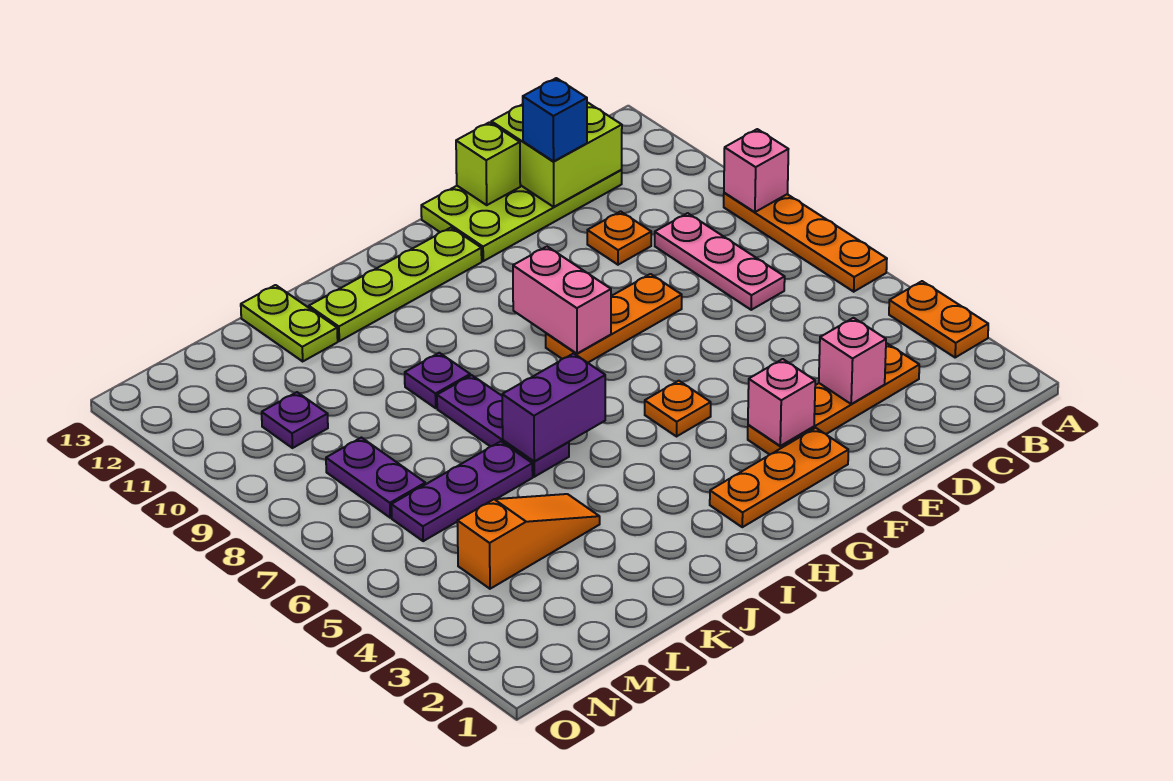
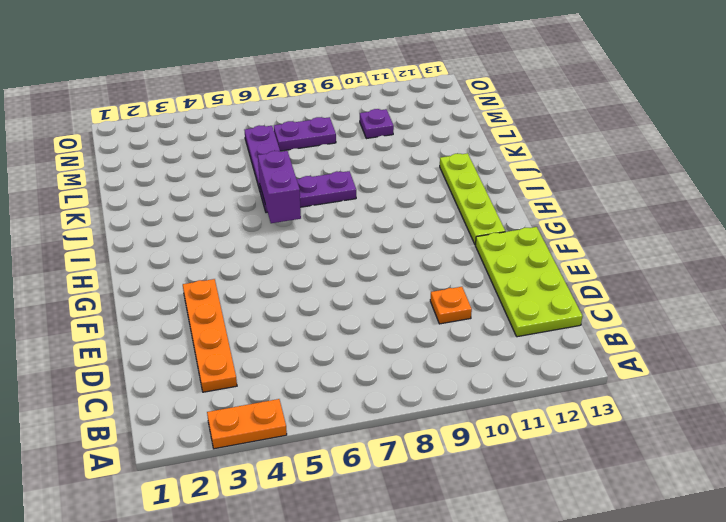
none -> orange plate A6:A9 level 1
none -> pink plate C7:C9 level 1
none -> orange plate E8:G8 level 1

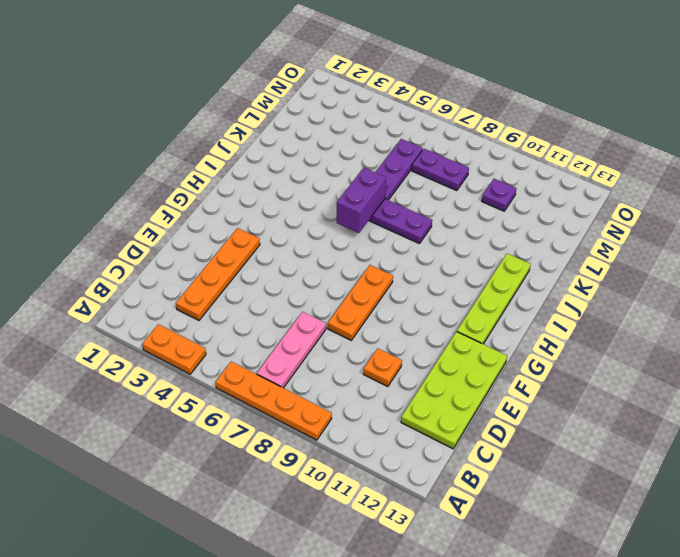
pink plate B7:D7 level 1 -> pink plate C7:C9 level 1
none -> orange plate F2:H2 level 1
none -> orange plate G5 level 1
none -> purple plate J9 level 1

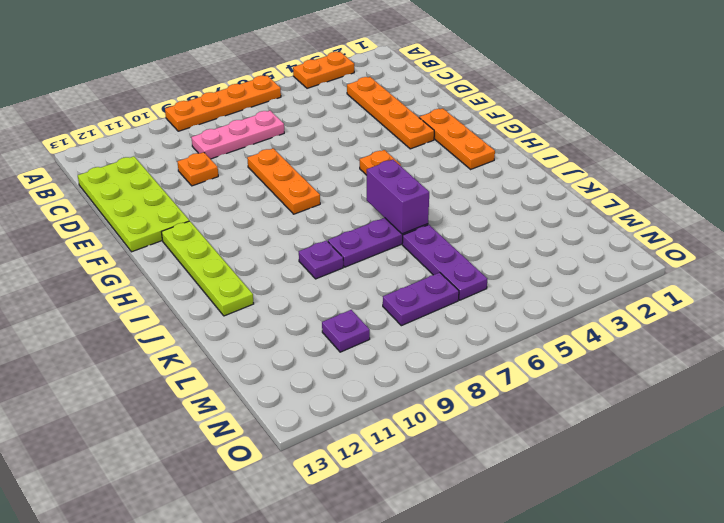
none -> orange slope K4:M4 level 1 top M
none -> lime plate K12:K13 level 1
none -> pink brick A9 level 2

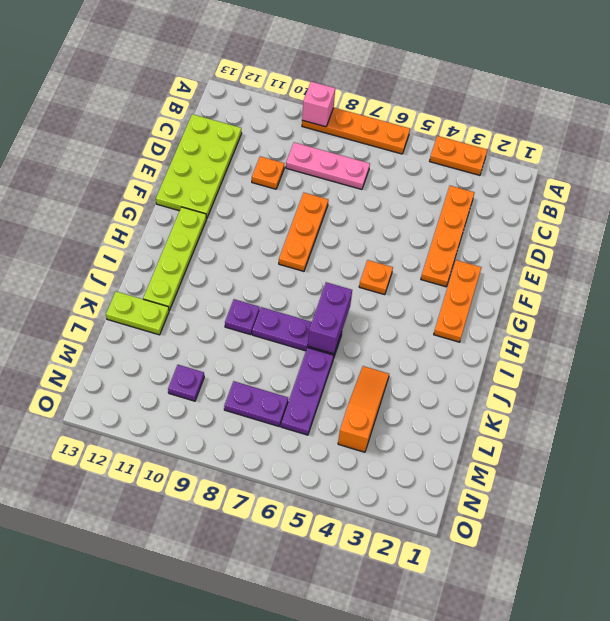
none -> lime brick C12:D13 level 2
none -> pink brick D3 level 2
none -> lime brick E13 level 2

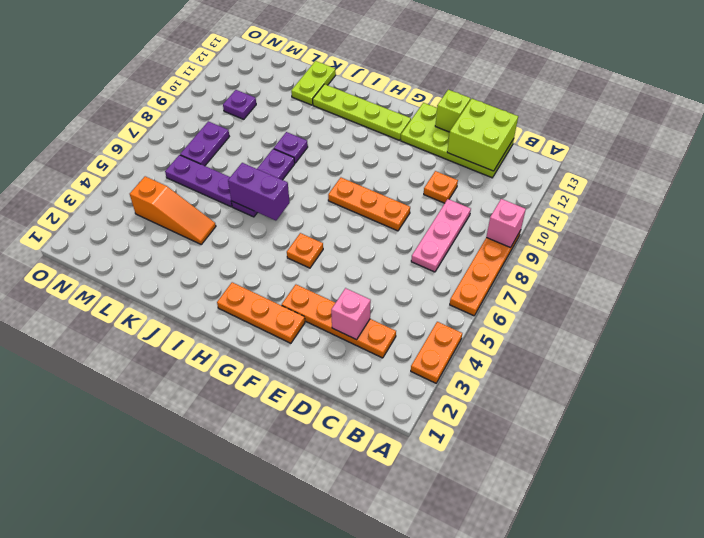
none -> pink brick F3 level 2
none -> pink brick G8:G9 level 2
none -> blue brick D12 level 3

